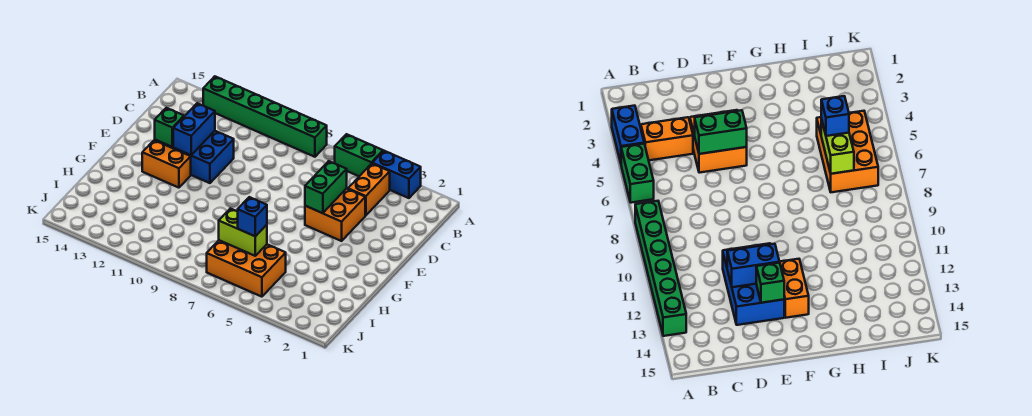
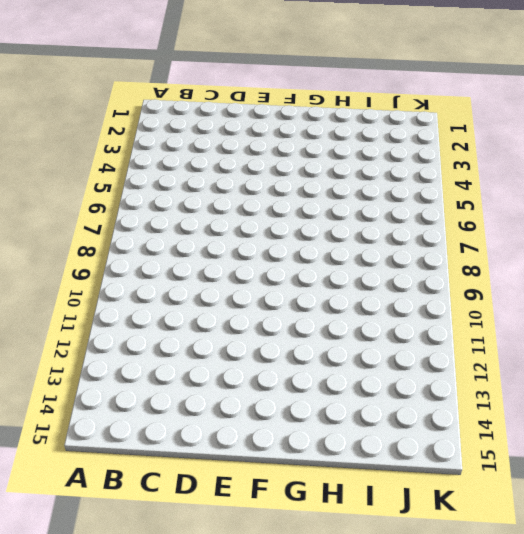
none -> blue brick A3:A4 level 1
none -> green brick A5:A6 level 1
none -> green brick A8:A13 level 1

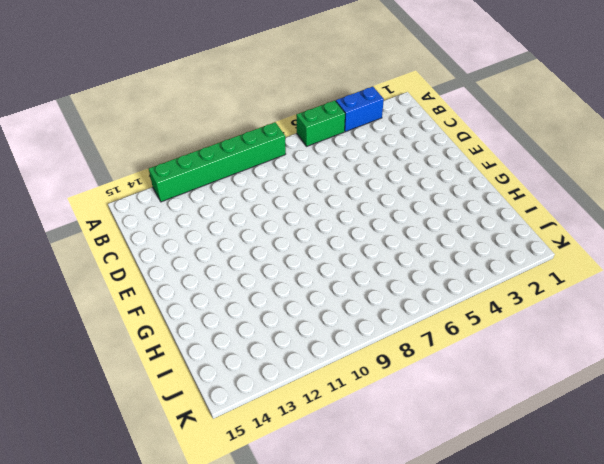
none -> orange brick B4:C4 level 1
none -> orange brick D4:E5 level 1
none -> blue brick D11:E13 level 1

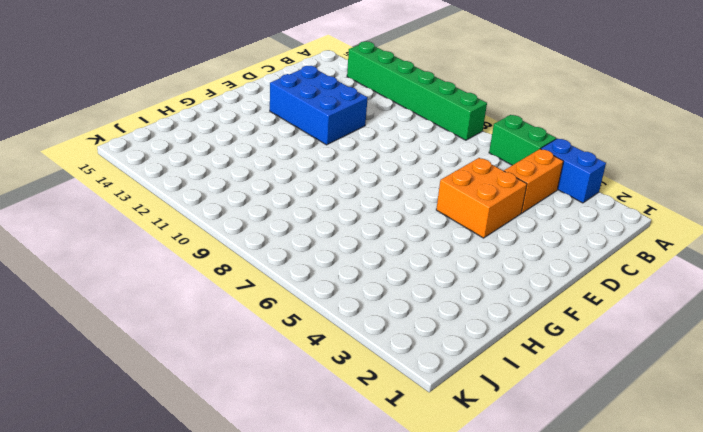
none -> orange brick F12:F13 level 1
none -> orange brick I5:J7 level 1
none -> green brick D5:E5 level 2

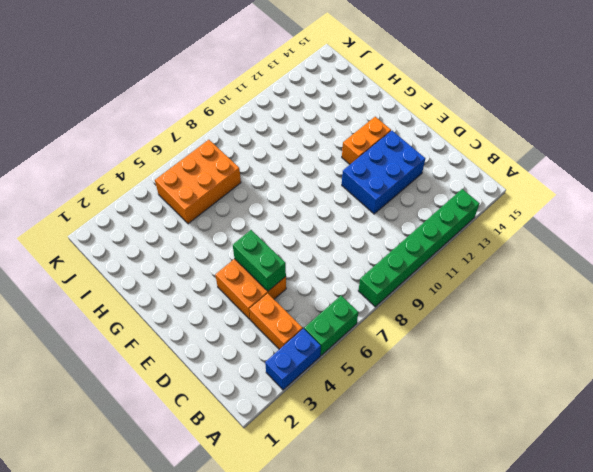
none -> blue brick D12:E12 level 2
none -> green brick E13 level 2
none -> lime brick I6:I7 level 2

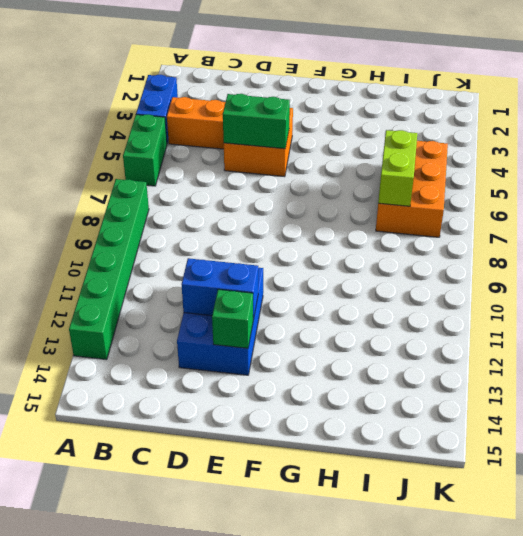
none -> orange brick F12:F13 level 1
none -> blue brick I6 level 3

